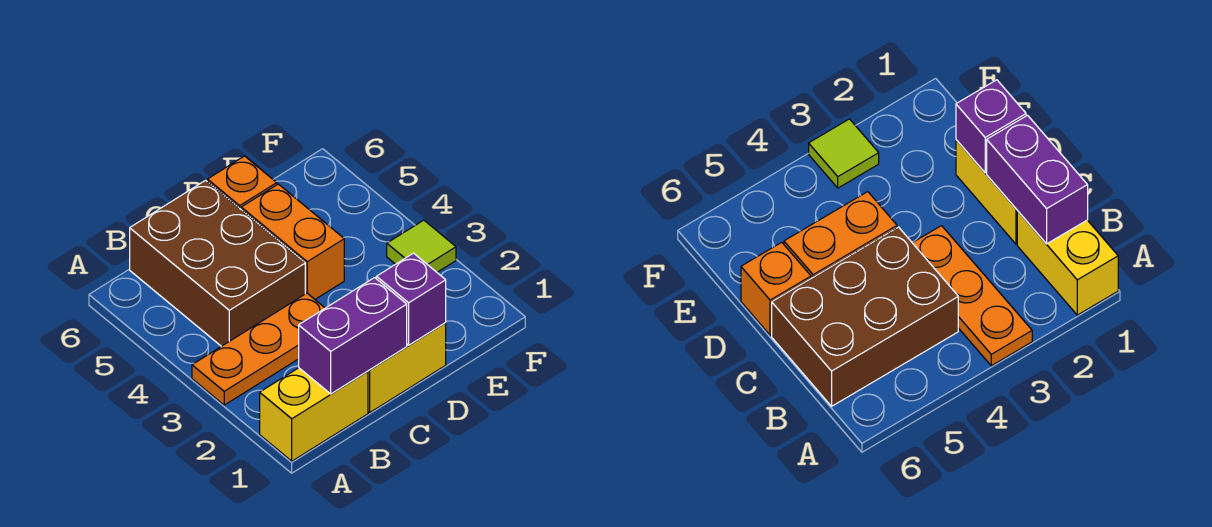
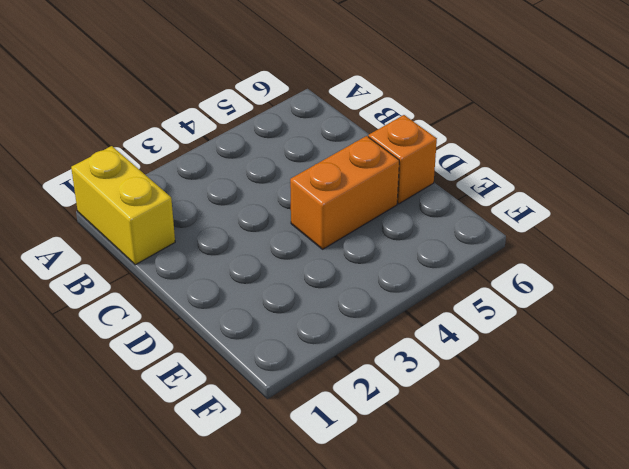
none -> orange plate A3:C3 level 1
none -> brown brick B4:C6 level 1

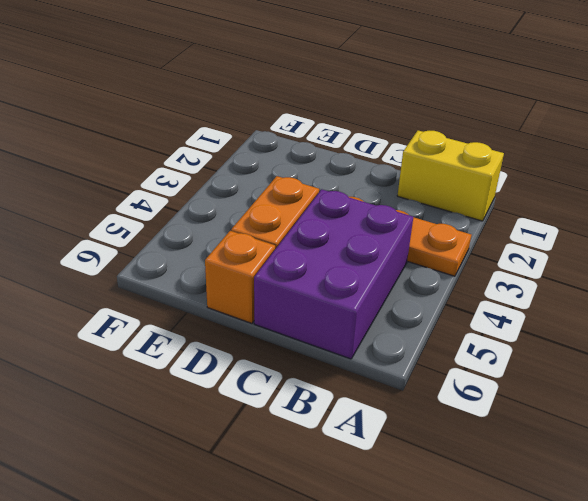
purple brick B4:C6 level 1 -> brown brick B4:C6 level 1
none -> yellow brick C1:D1 level 1
none -> lime tile F3 level 1

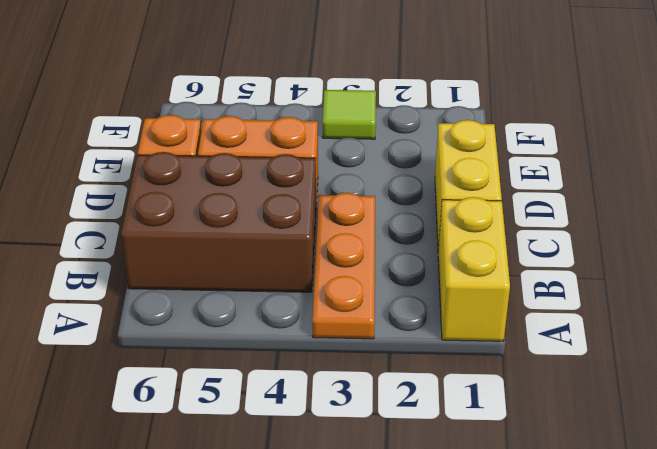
none -> purple brick B1:C1 level 2
none -> purple brick D1 level 2

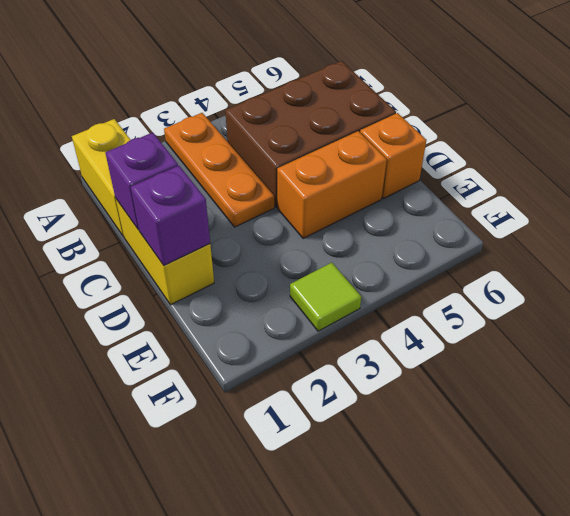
purple brick C1 level 2 -> purple brick B1:C1 level 2

